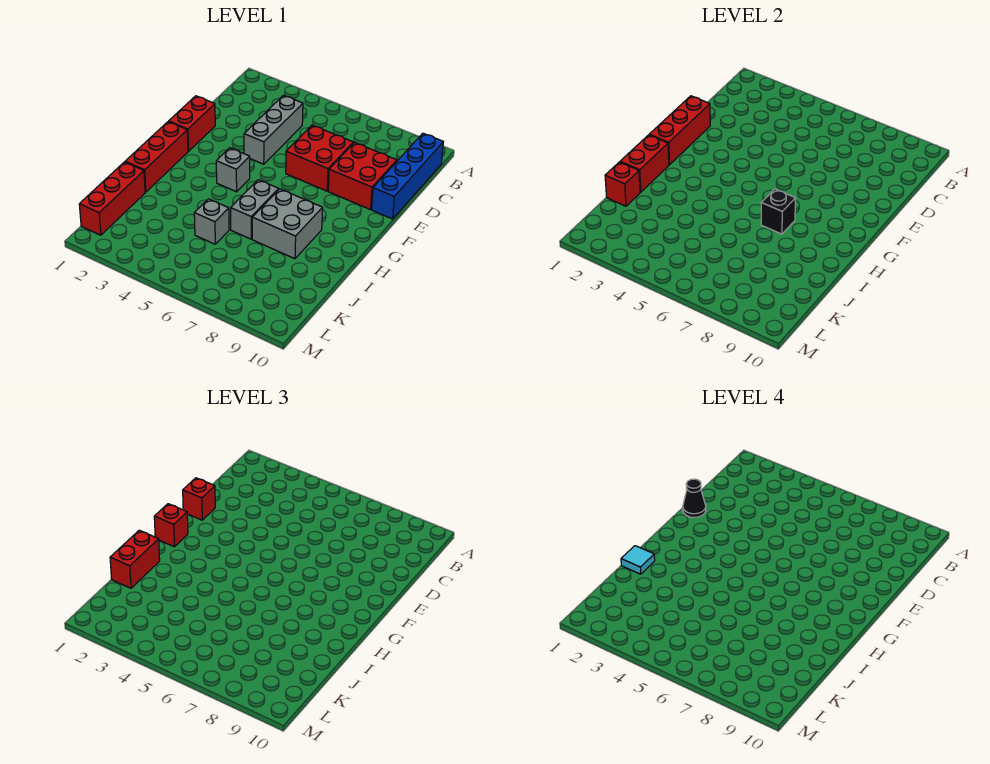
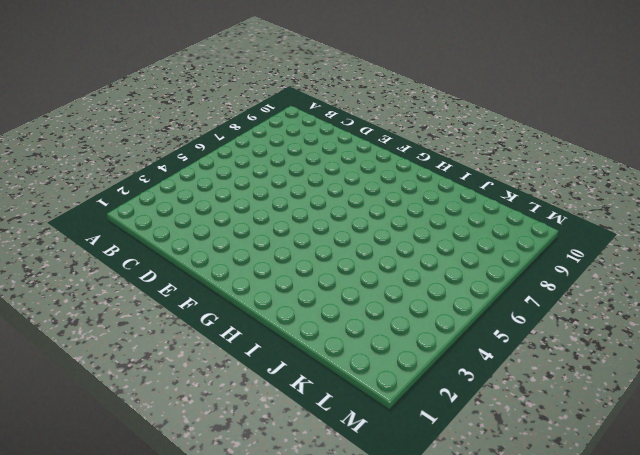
none -> blue brick B10:E10 level 1
none -> grey brick C4:E4 level 1
none -> red brick D6:E7 level 1

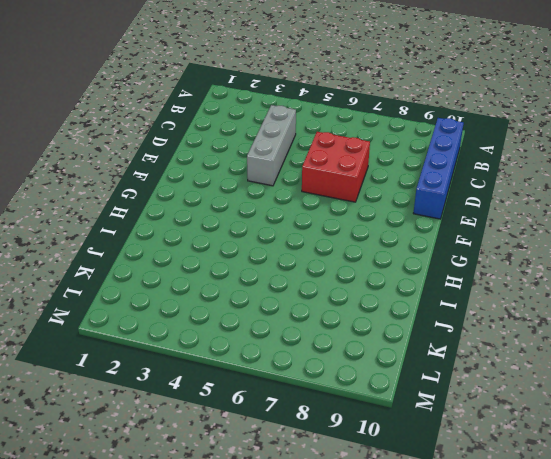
none -> red brick D8:E9 level 1
none -> red brick E1:F1 level 1
none -> red brick G1:I1 level 1

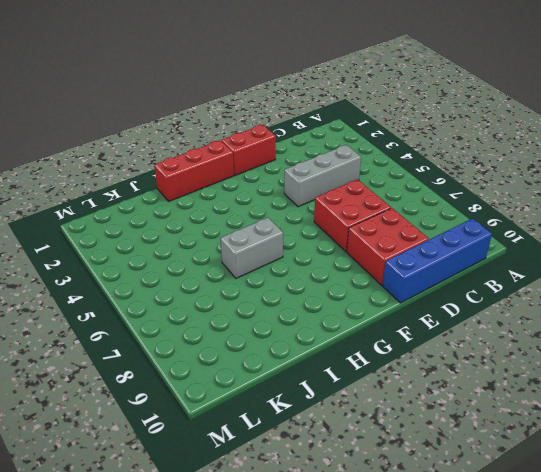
none -> grey brick G4 level 1
none -> grey brick H7:I8 level 1
none -> red brick J1:L1 level 1

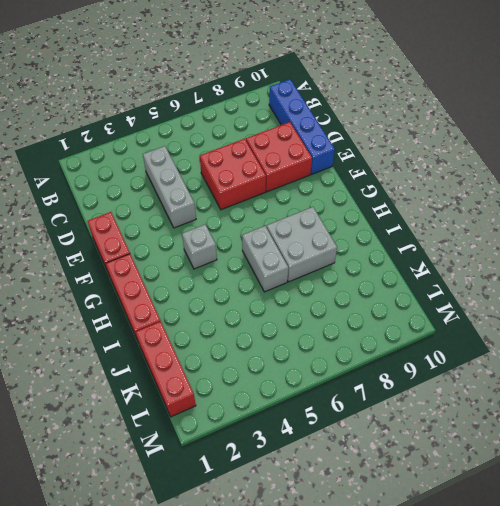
none -> grey brick J5 level 1
none -> red brick E1:G1 level 2
none -> red brick H1:I1 level 2

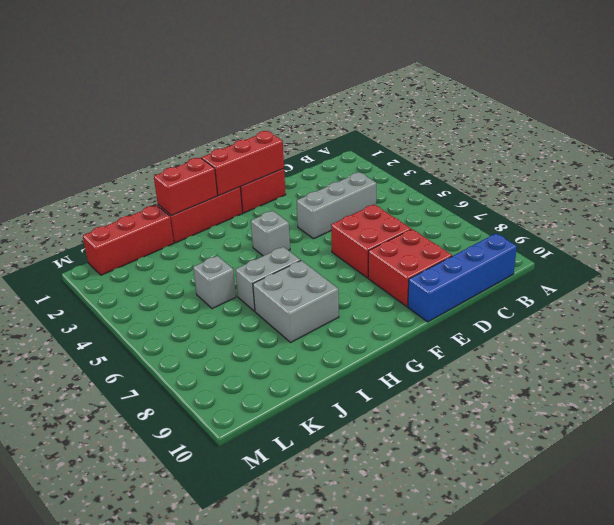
none -> black brick H7 level 2
none -> red brick J1 level 2
none -> red brick E1 level 3

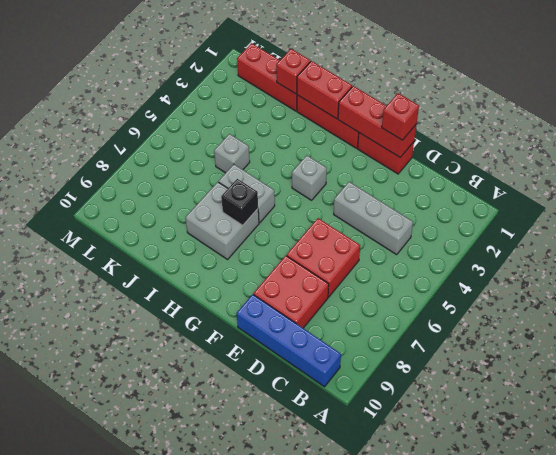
none -> red brick G1 level 3
none -> red brick I1:J1 level 3
none -> black cone E1 level 4

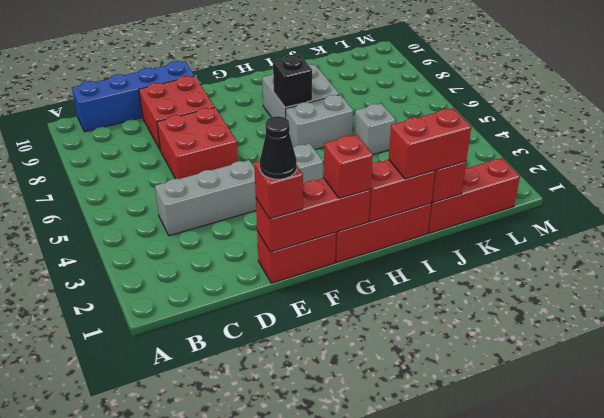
none -> cyan tile I1 level 4

